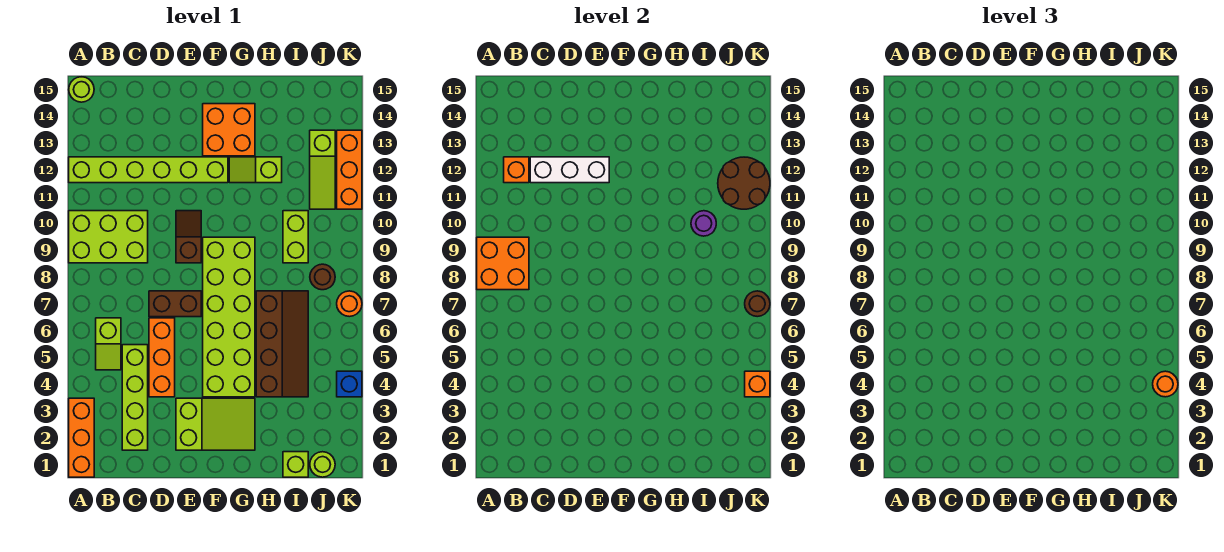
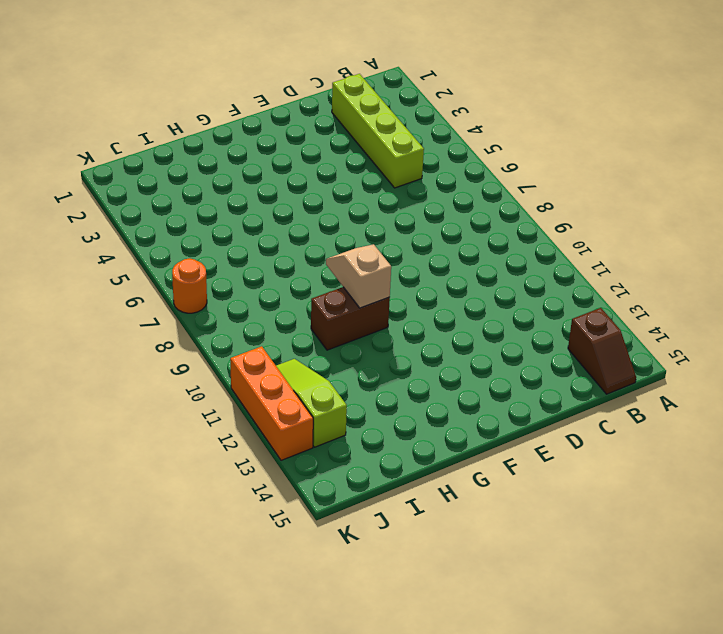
brown slope B14:B15 level 1 top 14 -> brown slope E9:E10 level 1 top 9
tan slope G9:G10 level 2 top 10 -> none
brown brick G10:H10 level 1 -> brown brick D7:E7 level 1
none -> orange brick A1:A3 level 1
none -> lime brick A9:C10 level 1
none -> lime brick A12:F12 level 1
none -> lime round brick A15 level 1

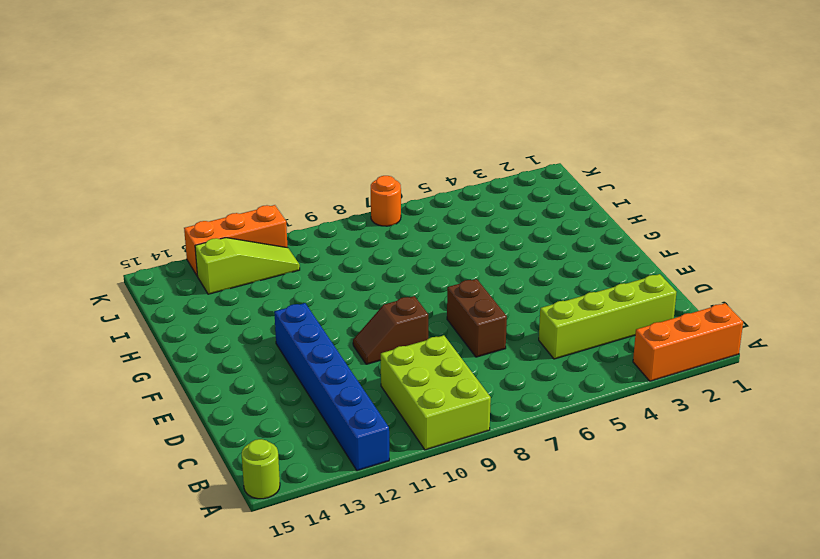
blue brick A12:F12 level 1 -> lime brick A12:F12 level 1
none -> lime slope B5:B6 level 1 top 6
none -> orange brick D4:D6 level 1
none -> lime slope E2:G3 level 1 top E
none -> lime brick F4:G9 level 1

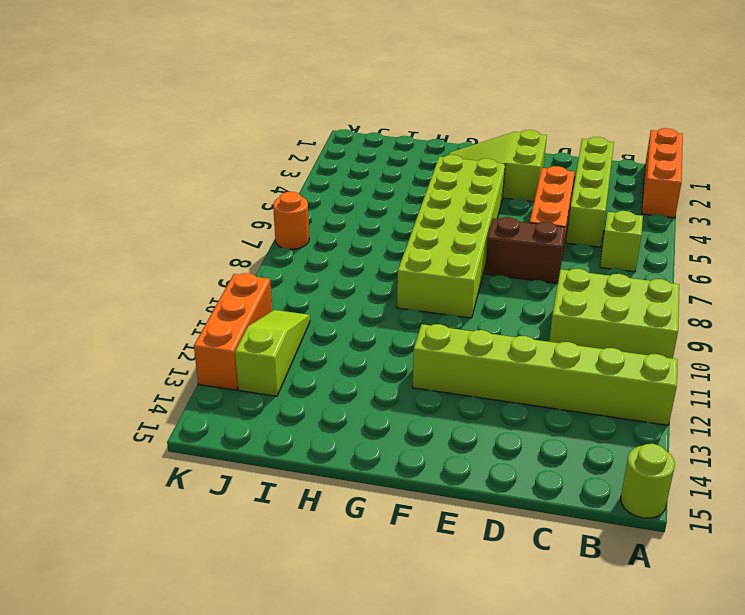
none -> brown slope E9:E10 level 1 top 9
none -> orange brick F13:G14 level 1
none -> lime slope G12:H12 level 1 top H
none -> brown slope H4:I7 level 1 top H

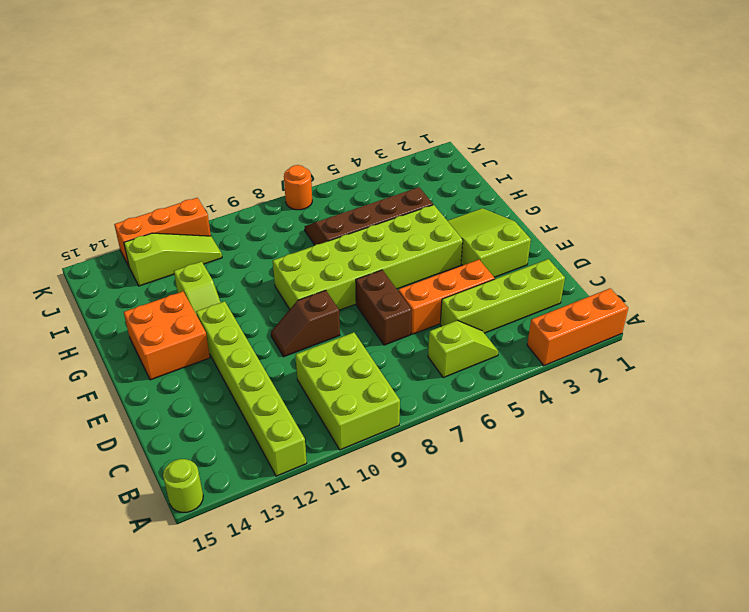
none -> lime brick I1 level 1
none -> lime brick I9:I10 level 1
none -> lime round brick J1 level 1
none -> brown round brick J8 level 1

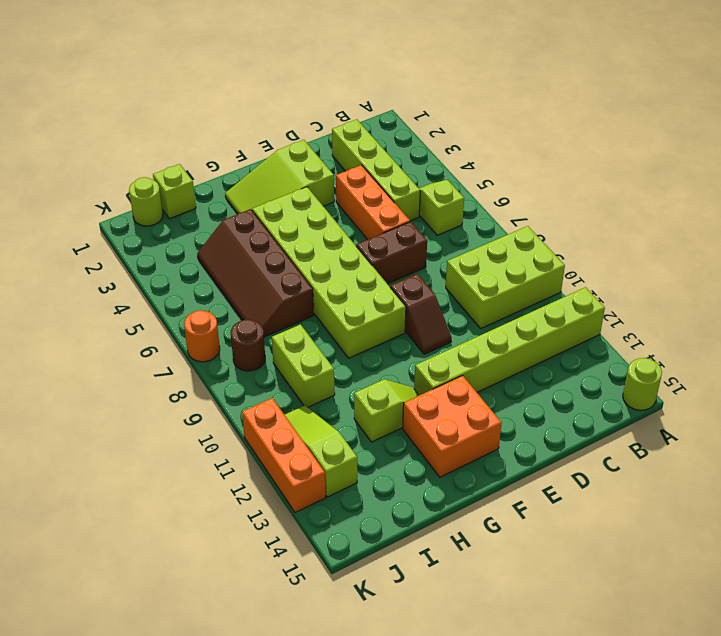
none -> orange brick A1:A3 level 1
none -> blue brick K4 level 1
none -> orange brick A8:B9 level 2
none -> orange brick B12 level 2

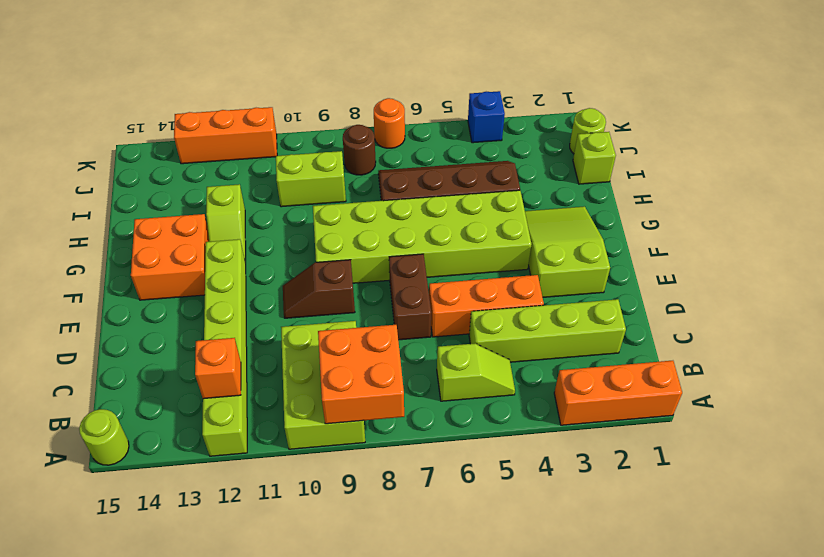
none -> lime slope J11:J13 level 1 top 13
none -> white brick C12:E12 level 2
none -> purple round brick I10 level 2
none -> brown round brick J11:K12 level 2

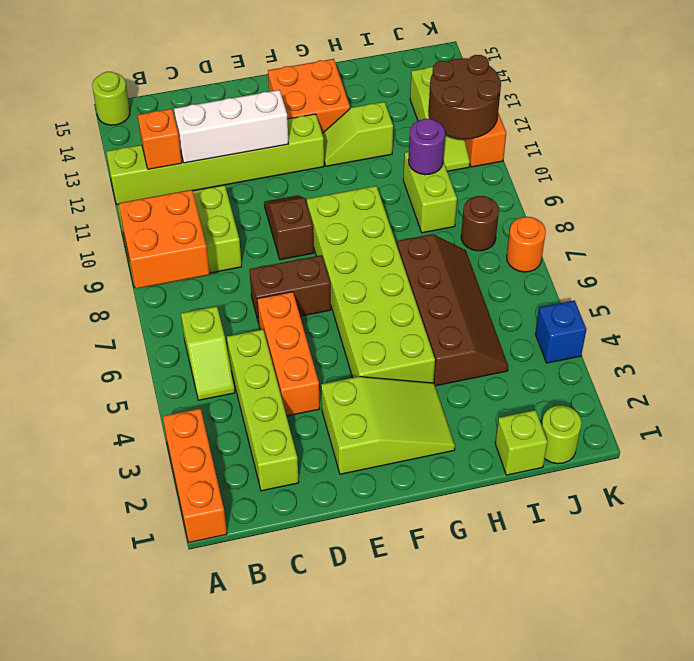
none -> orange brick K4 level 2
none -> brown round brick K7 level 2
none -> orange round brick K4 level 3

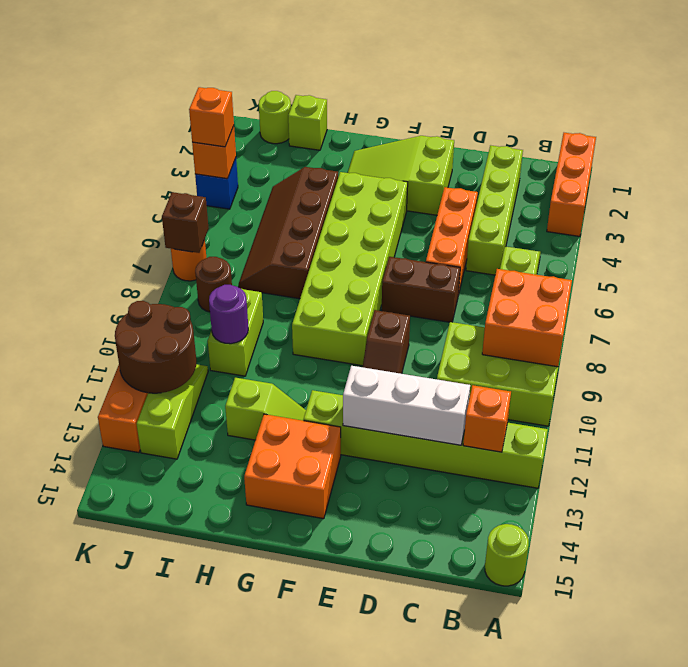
orange brick K4 level 3 -> orange round brick K4 level 3
brown brick K7 level 2 -> brown round brick K7 level 2

